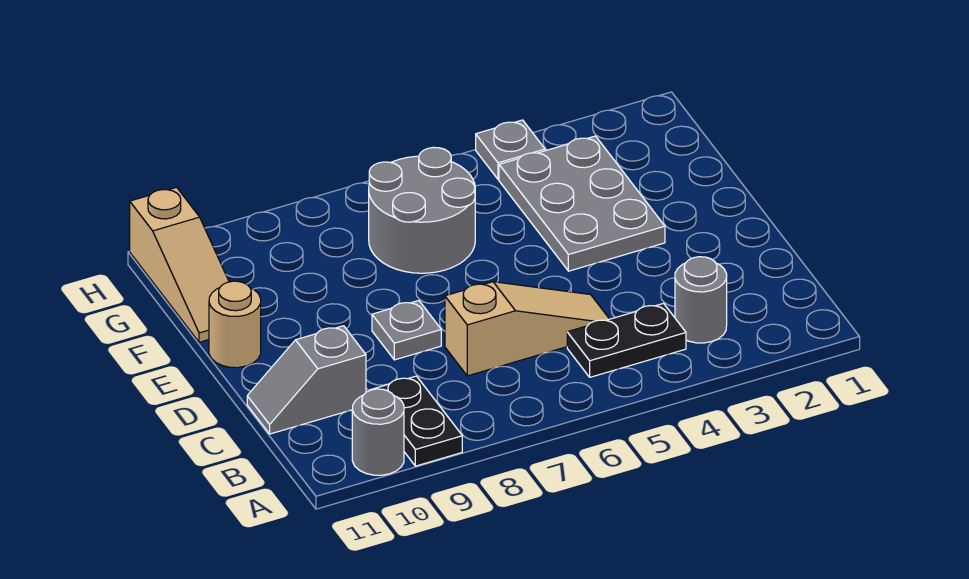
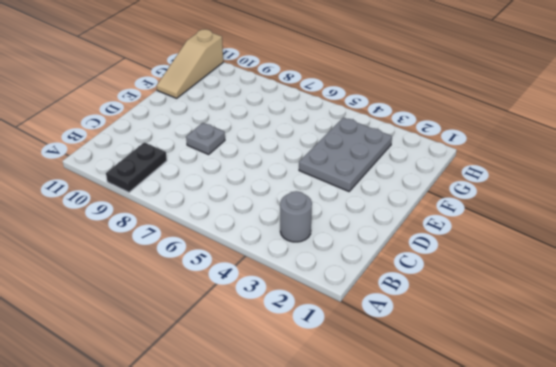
none -> grey round brick A10 level 1
none -> black plate B4:B5 level 1
none -> tan slope C5:C7 level 1 top 7

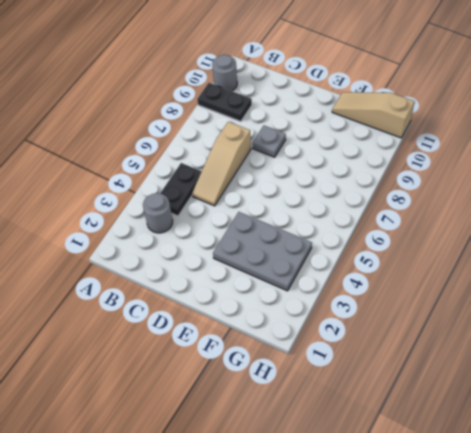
none -> grey slope C10:C11 level 1 top 10
none -> tan round brick E11 level 1
none -> grey round brick F6:G7 level 1

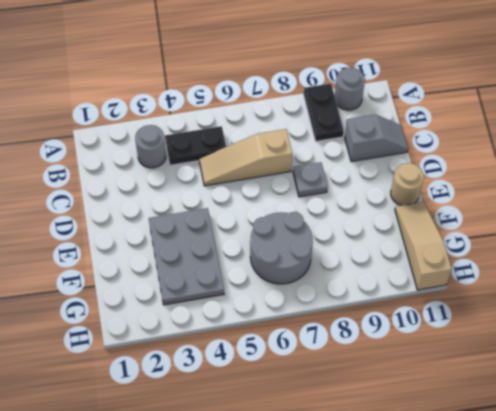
none -> grey plate H4 level 1

